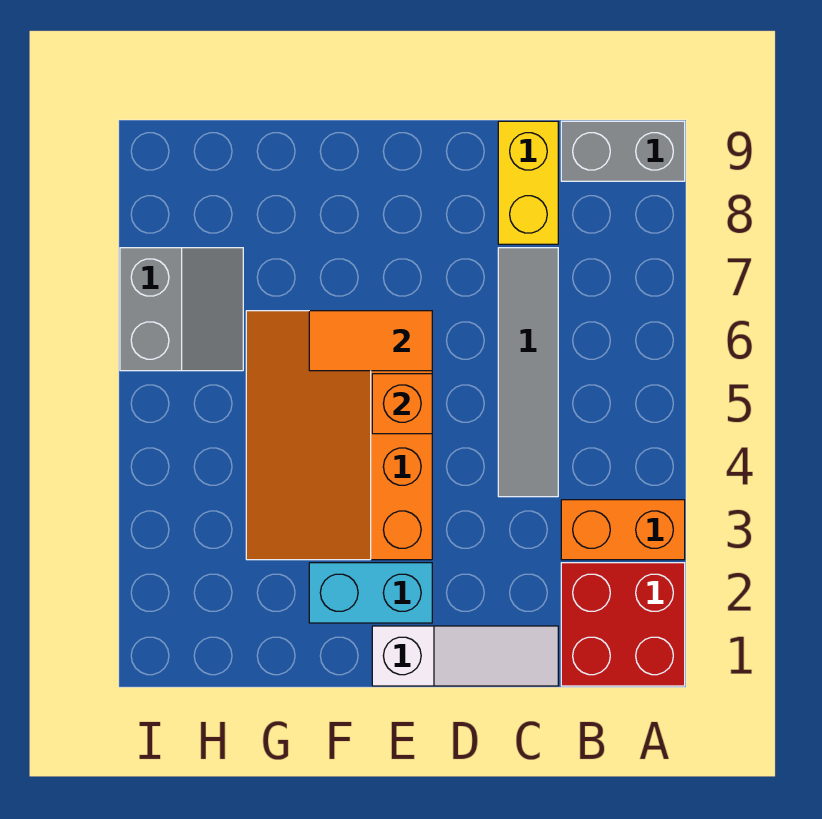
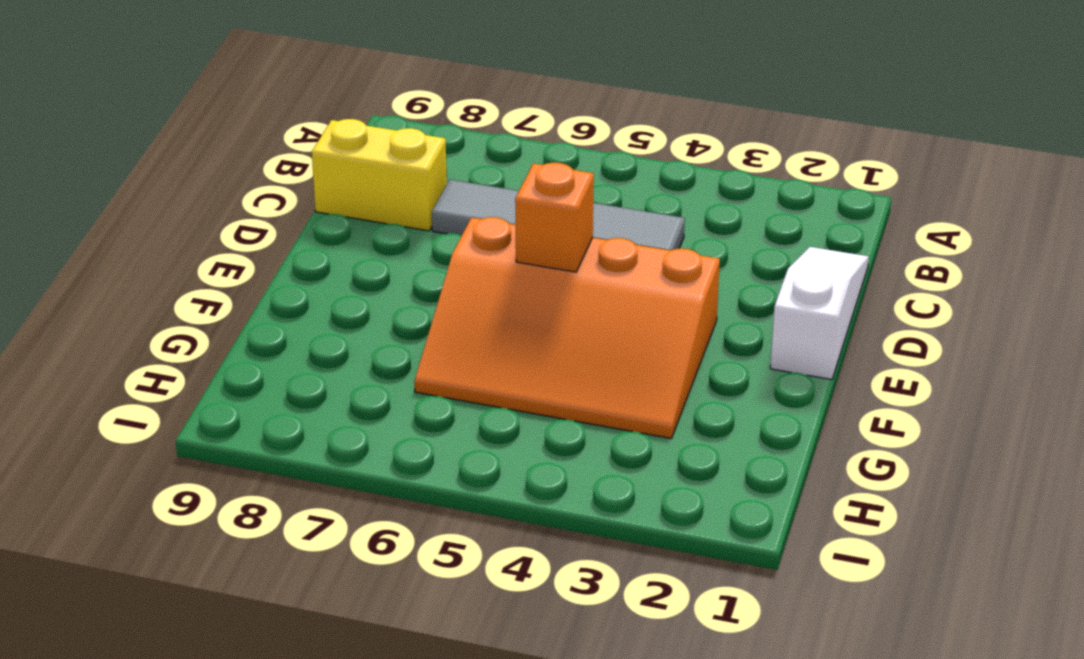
none -> red brick A1:B2 level 1
none -> orange brick A3:B3 level 1

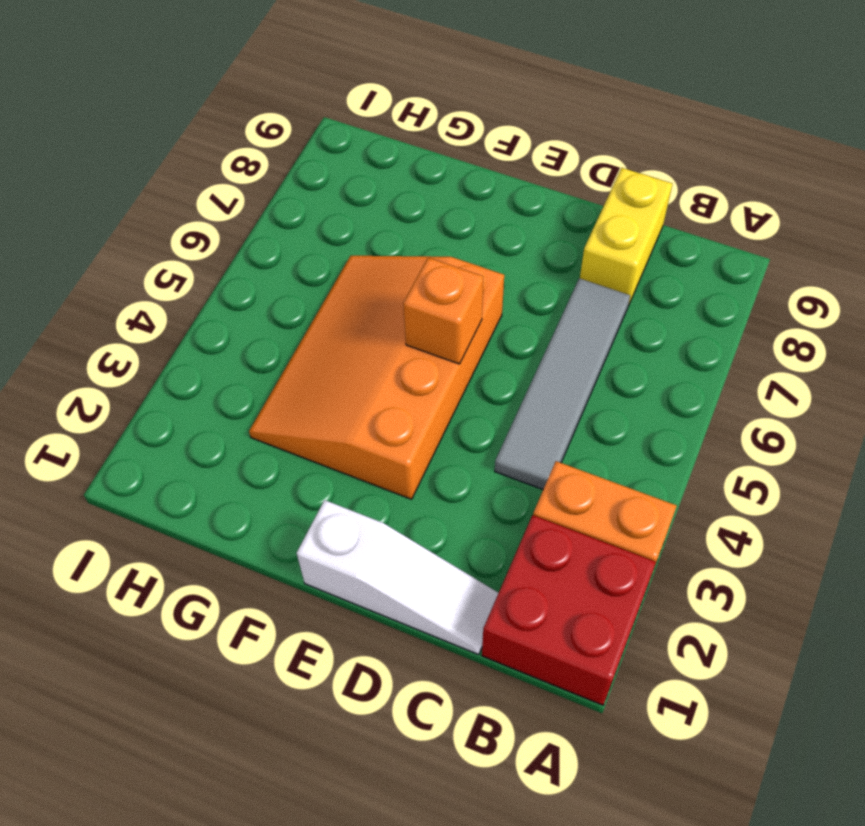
none -> grey brick A9:B9 level 1
none -> cyan brick E2:F2 level 1

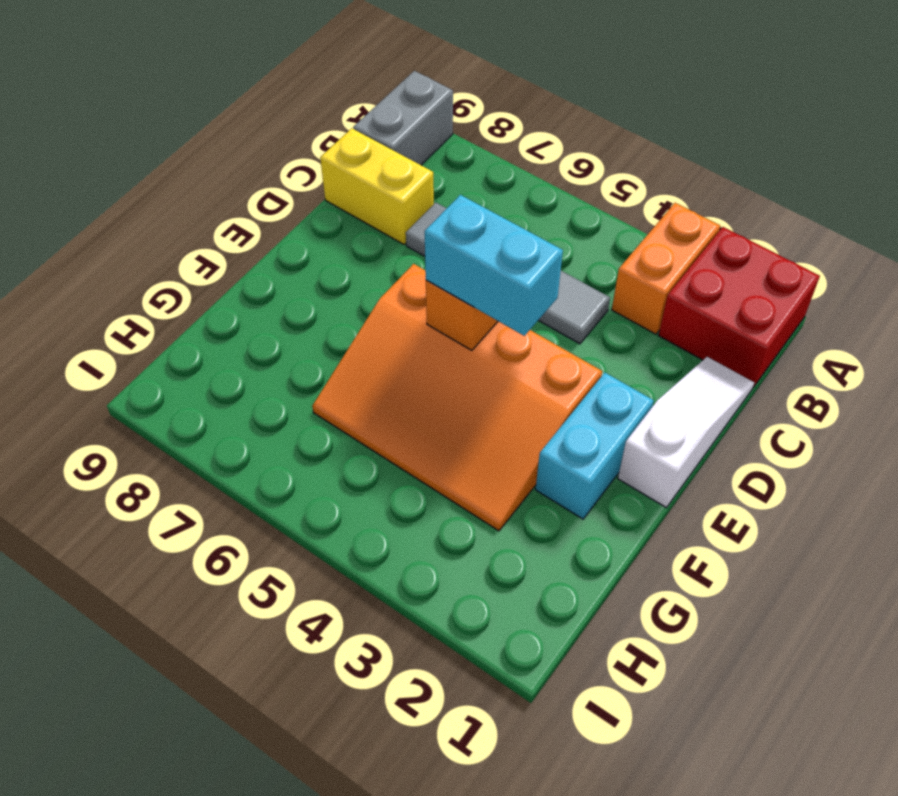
cyan brick E4:E5 level 3 -> none
none -> grey slope H6:I7 level 1 top I
none -> orange tile E6:F6 level 2

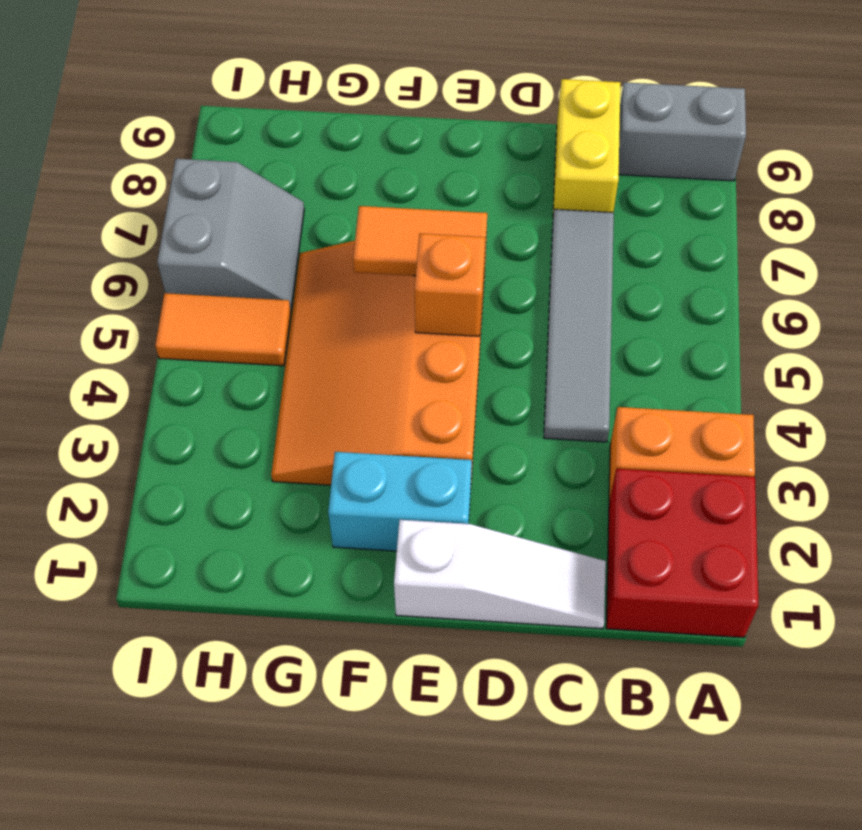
orange tile H5:I5 level 1 -> none

